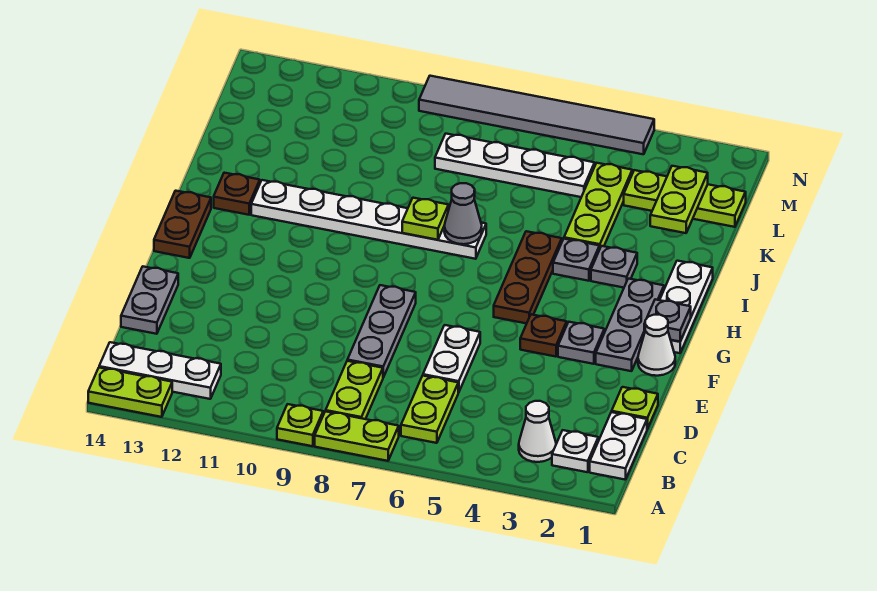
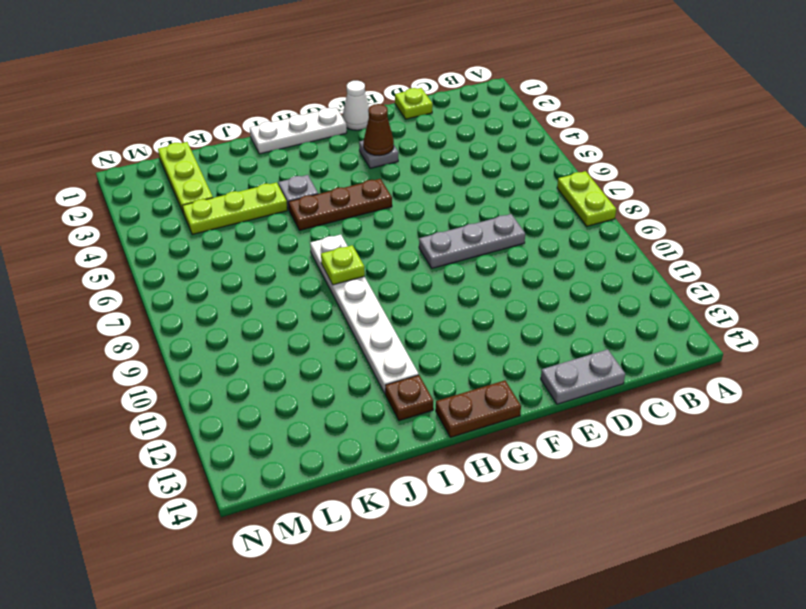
brown cone F3 level 2 -> none
none -> lime plate A9 level 1
none -> lime plate A13:A14 level 1
none -> white plate B1:C1 level 1
none -> white plate B2 level 1

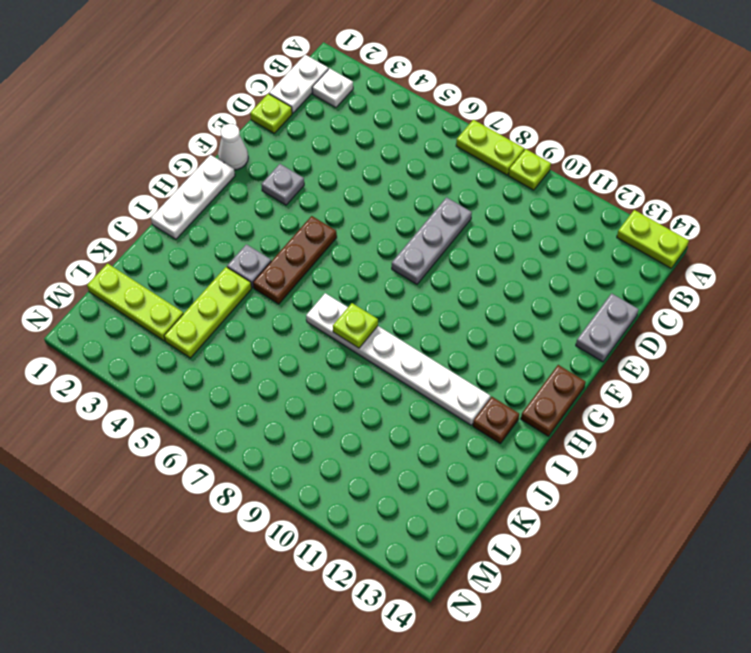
none -> white cone B3 level 1
none -> lime plate B6:C6 level 1
none -> lime plate B8:C8 level 1
none -> white plate B12:B14 level 1

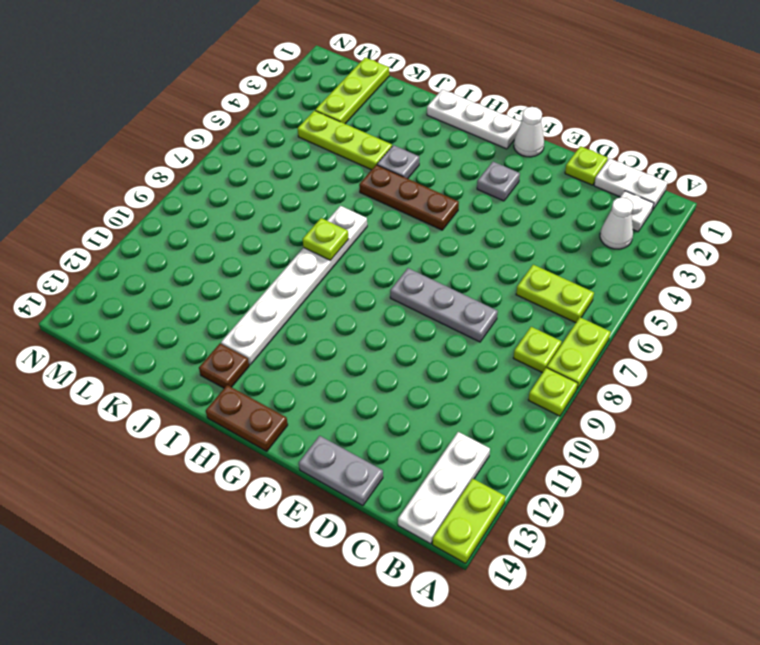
lime plate B8 level 1 -> lime plate B8:C8 level 1
none -> white plate D6:E6 level 1
none -> grey plate F2:H2 level 1
none -> brown plate F4 level 1
none -> grey plate I3 level 1

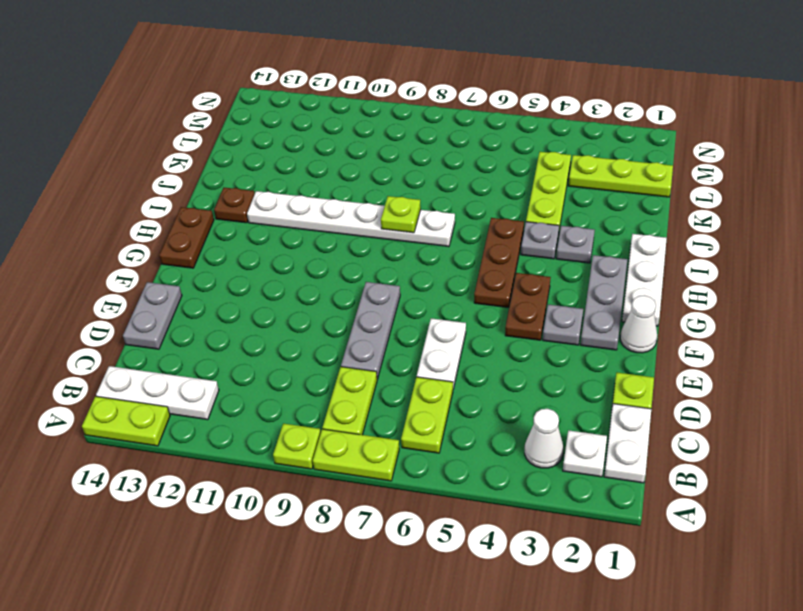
brown plate F4:G4 level 1 -> brown plate F4 level 1
none -> white plate L5:L8 level 1
none -> grey tile N4:N9 level 1
none -> grey plate G1 level 2
none -> grey cone I7 level 2

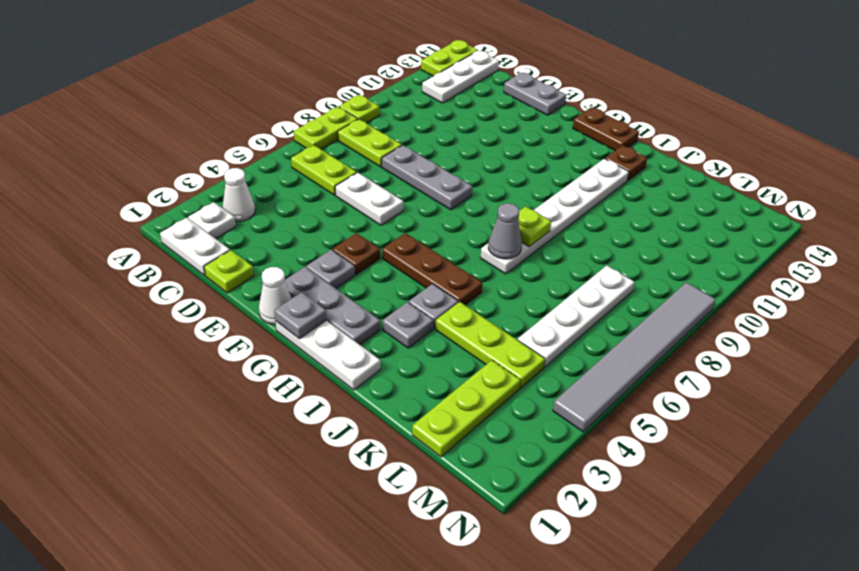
none -> lime plate K2:L2 level 2

